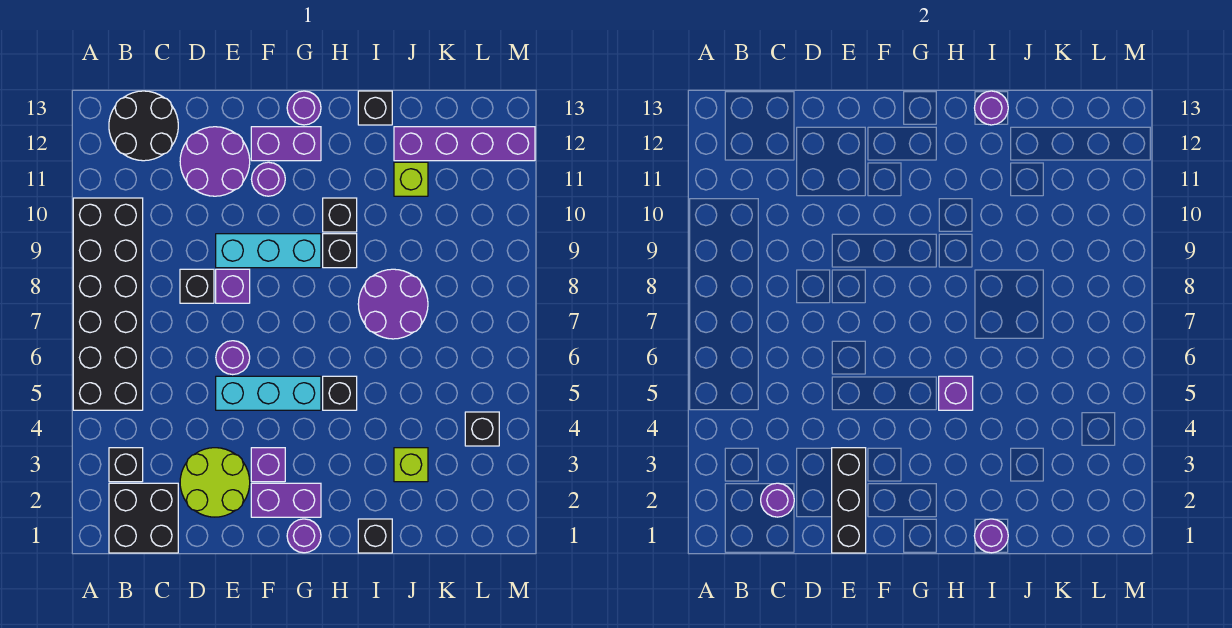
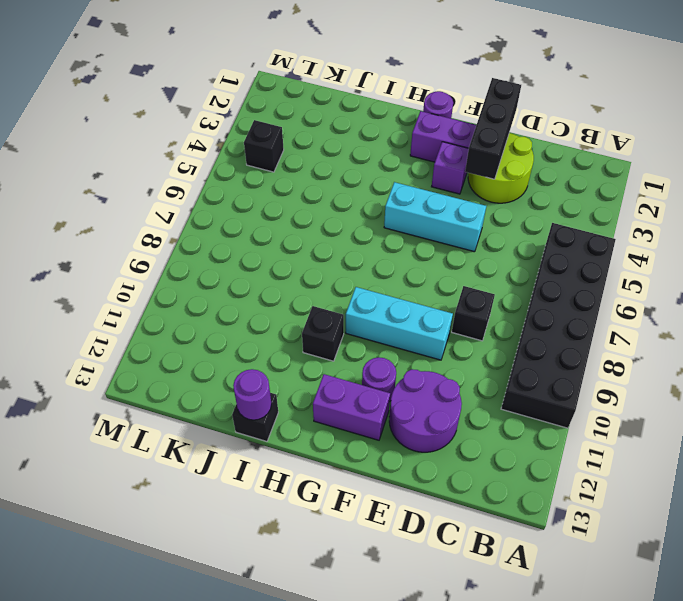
none -> black brick B1:C2 level 1
none -> black brick B3 level 1
none -> black round brick B12:C13 level 1
none -> purple round brick E6 level 1

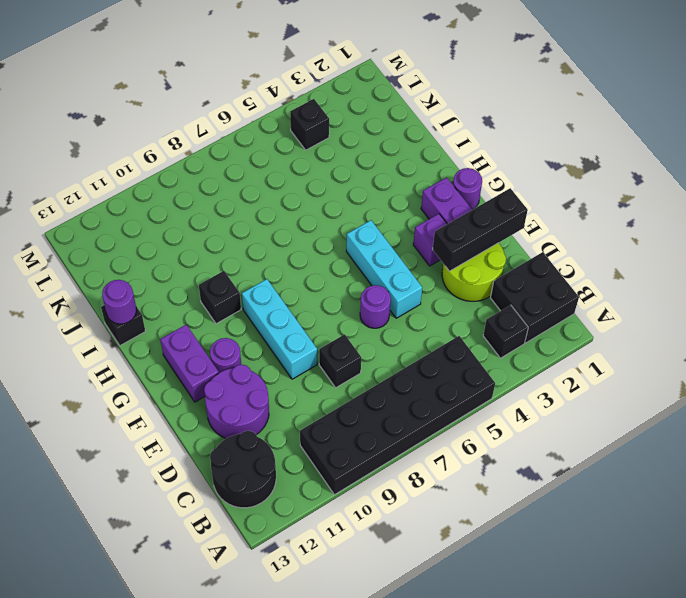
none -> purple brick E8 level 1
none -> purple round brick G13 level 1
none -> black brick H5 level 1
none -> black brick H9 level 1

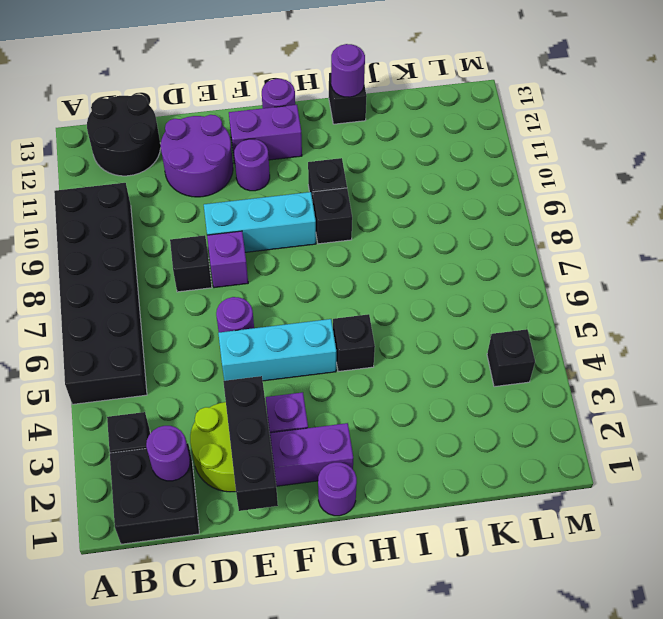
none -> black brick I1 level 1
none -> purple round brick I7:J8 level 1
none -> lime brick J3 level 1
none -> lime brick J11 level 1

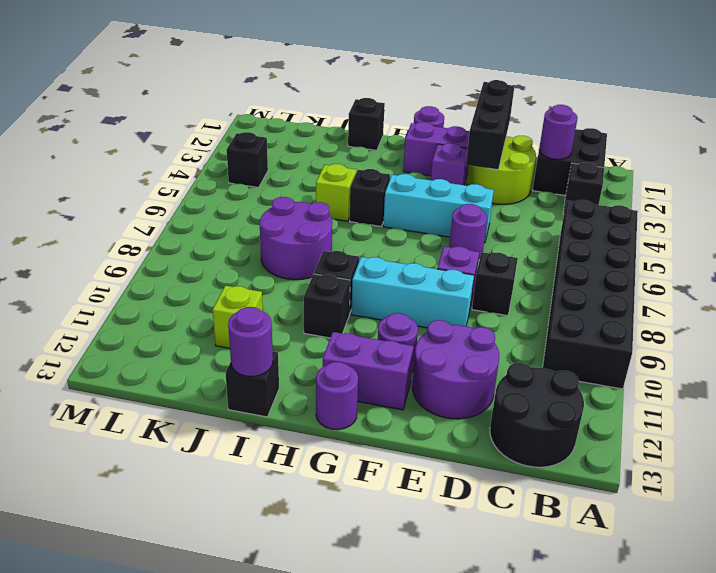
lime brick I5 level 1 -> lime brick J3 level 1
none -> purple brick J12:M12 level 1
none -> purple brick H5 level 2
none -> purple round brick I1 level 2

